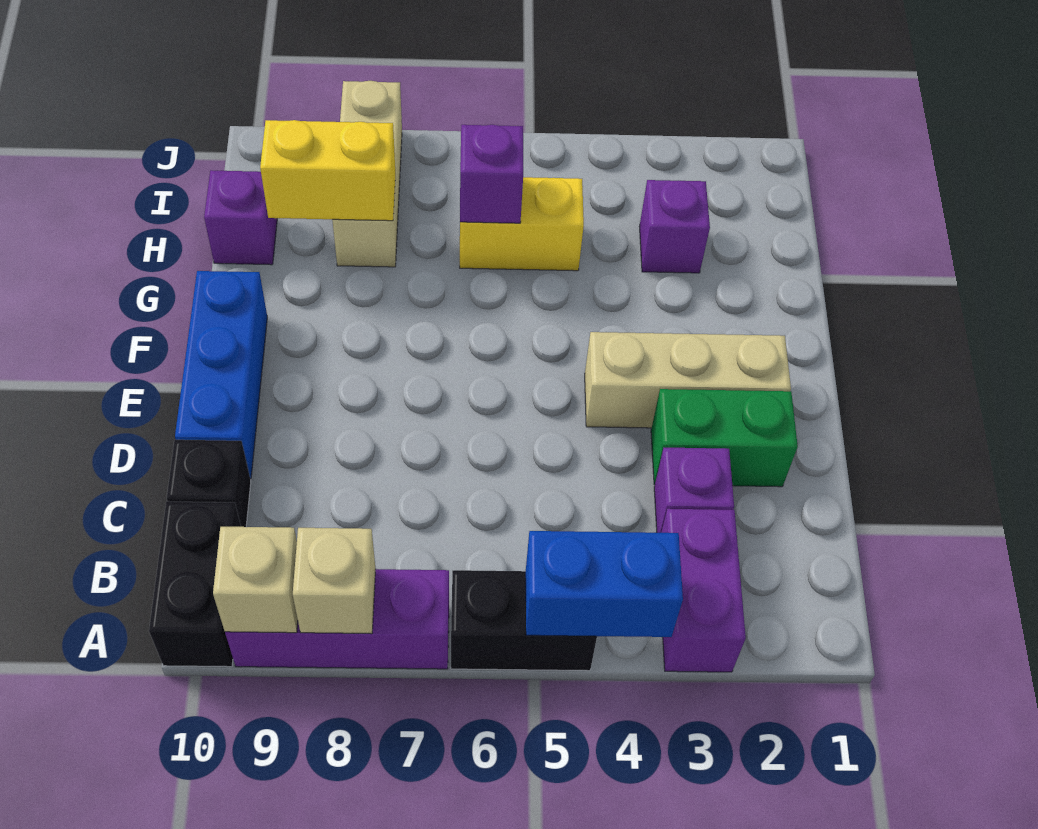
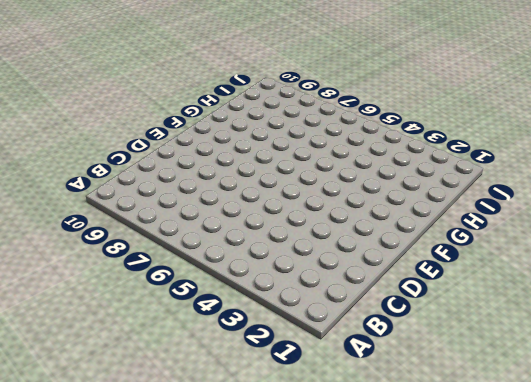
none -> purple brick A3:B3 level 1
none -> black brick A5:A6 level 1
none -> purple brick A7:A9 level 1

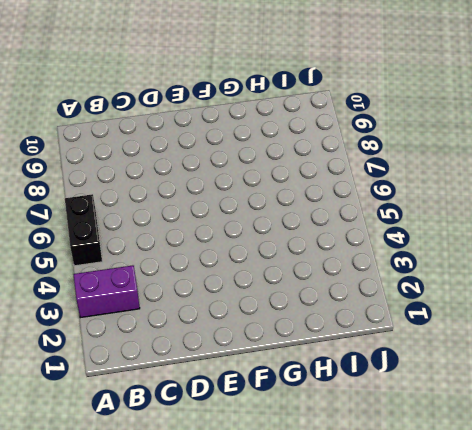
none -> purple brick A7:A9 level 1
none -> black brick A10:B10 level 1
none -> purple brick C3 level 1

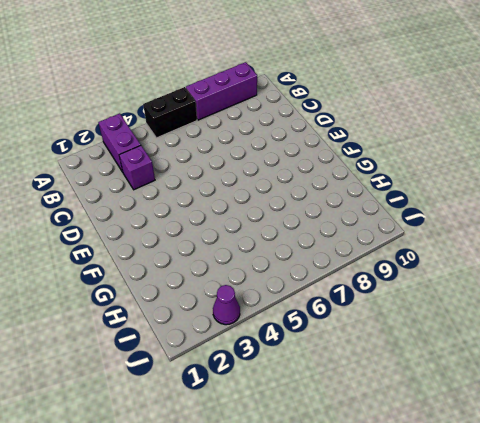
purple cone J3 level 1 -> none
none -> black brick A10:B10 level 1
none -> black brick C10 level 1
none -> green brick D2:D3 level 1

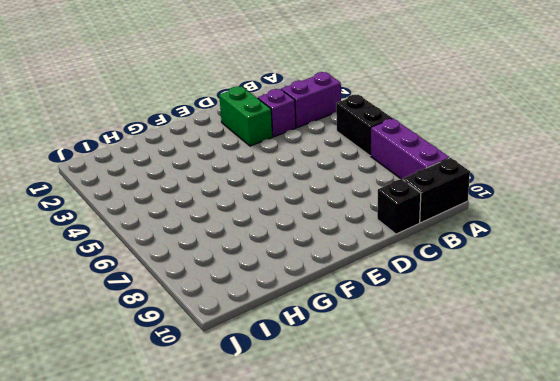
none -> blue brick D10:F10 level 1
none -> tan brick E2:E4 level 1
none -> purple brick H3 level 1

